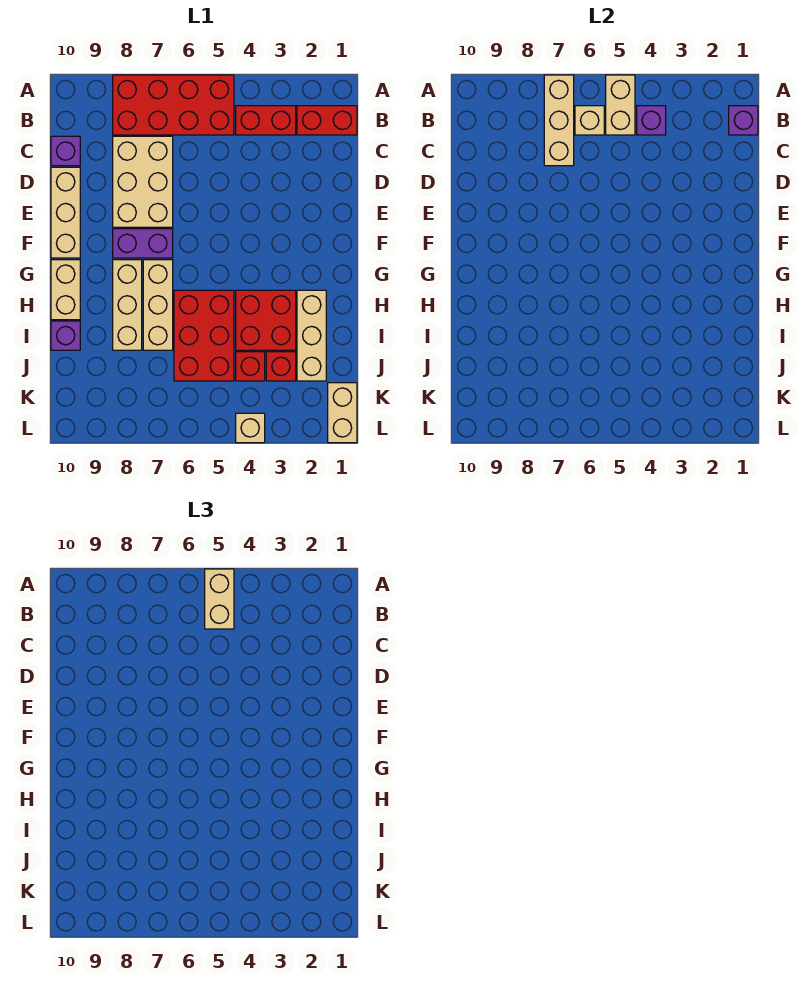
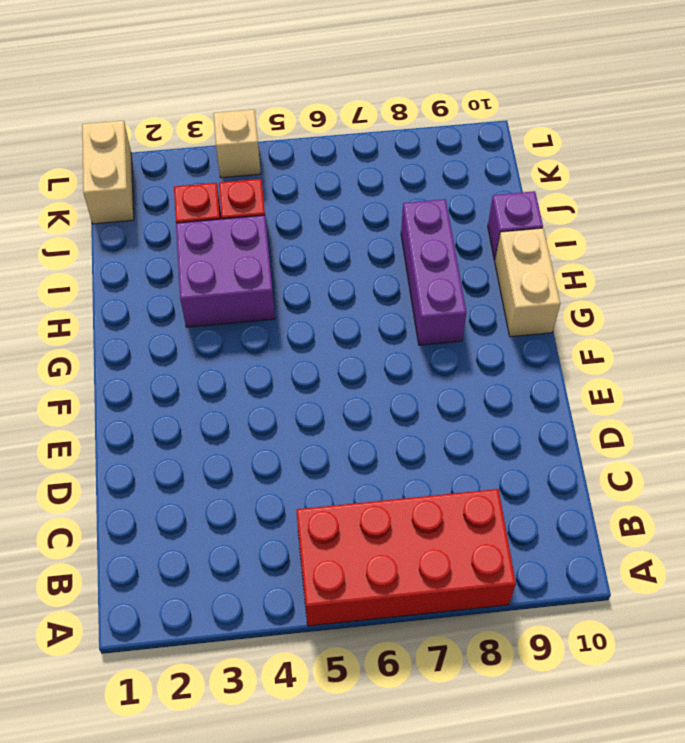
purple brick G8:I8 level 1 -> tan brick G8:I8 level 1
purple brick H3:I4 level 1 -> red brick H3:I4 level 1
none -> red brick B1:B2 level 1
none -> red brick B3:B4 level 1
none -> tan brick C7:E8 level 1

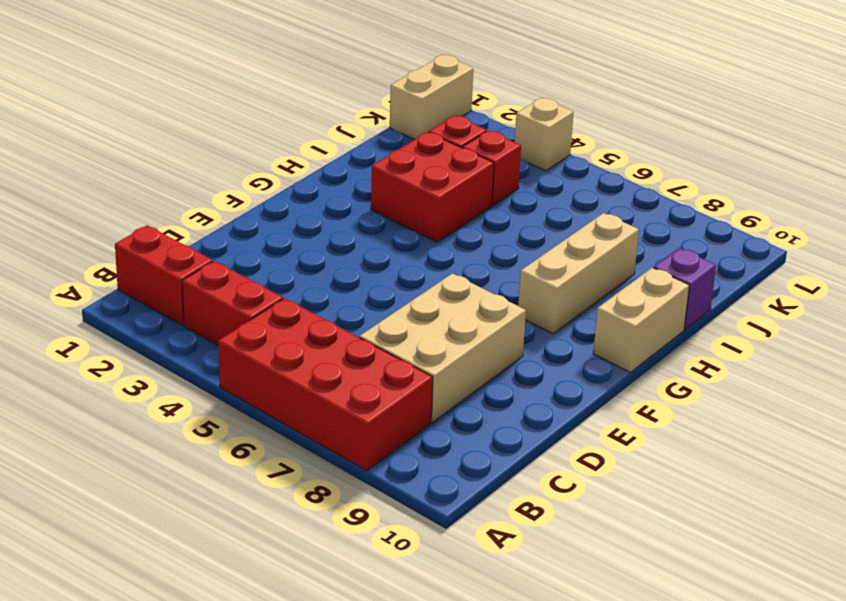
none -> purple brick C10 level 1
none -> tan brick D10:F10 level 1
none -> purple brick F7:F8 level 1

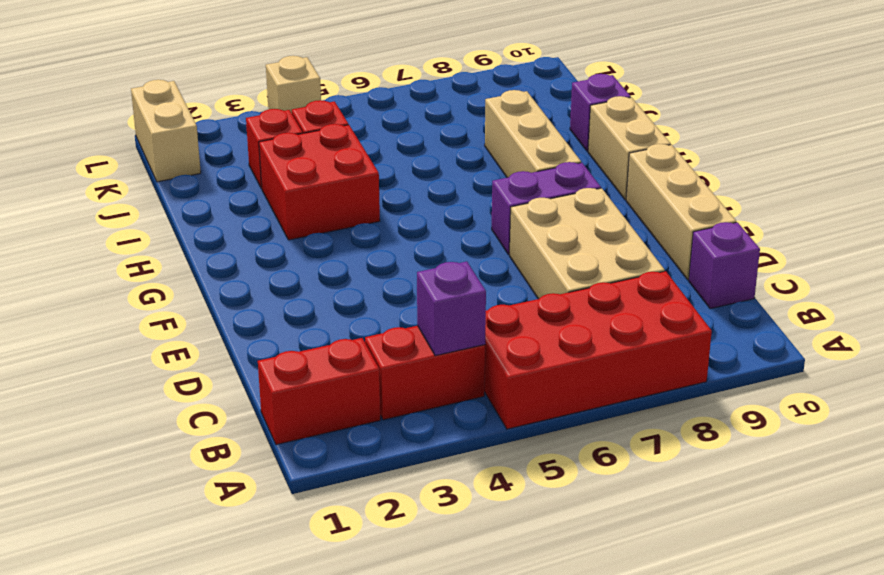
none -> tan brick G7:I7 level 1
none -> tan brick H2:J2 level 1
none -> red brick H5:J6 level 1

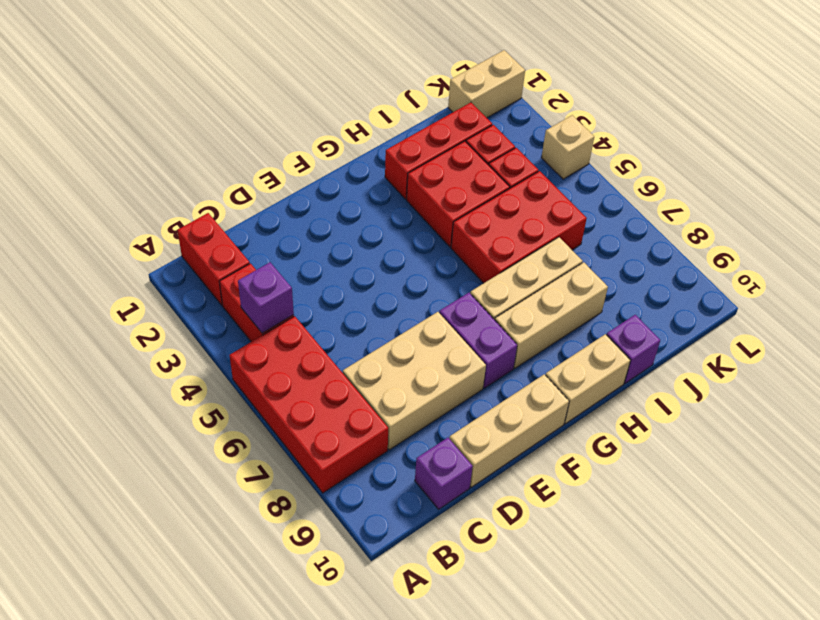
red brick H2:J2 level 1 -> tan brick H2:J2 level 1
none -> tan brick A5:B5 level 2
none -> tan brick A7:C7 level 2
none -> purple brick B1 level 2

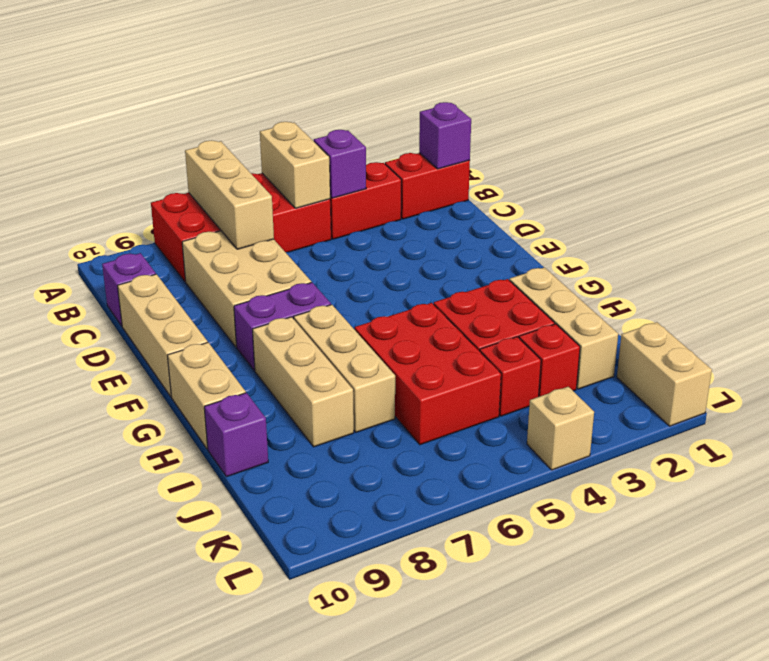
none -> tan brick B6 level 2
none -> tan brick A5:B5 level 3

